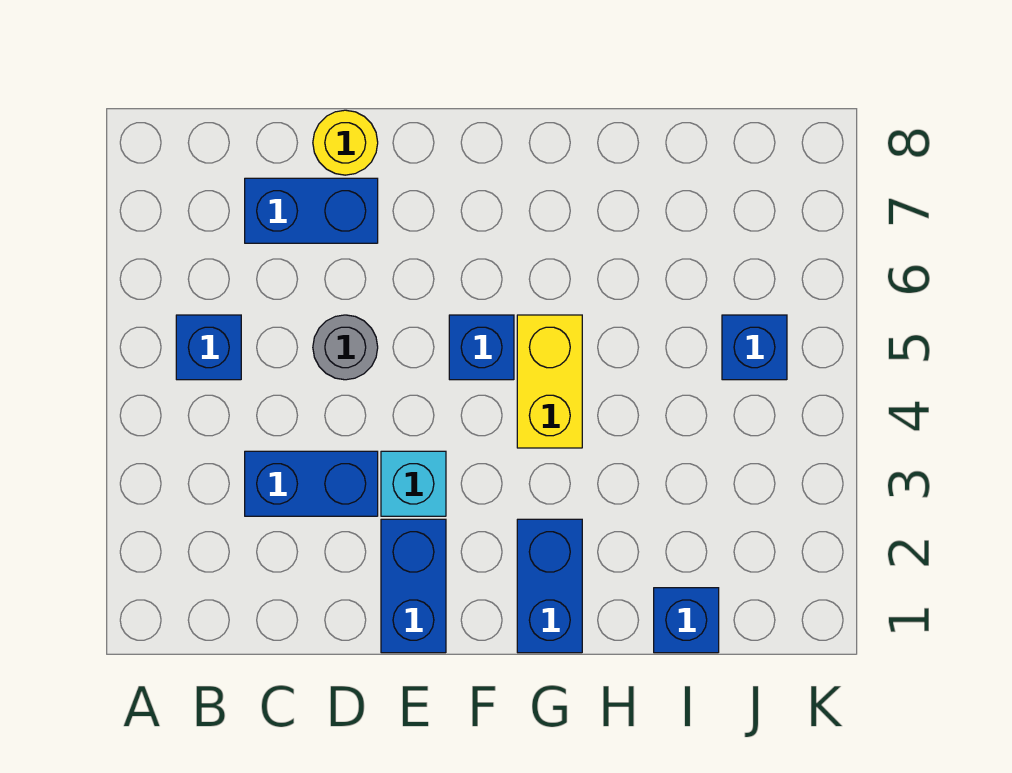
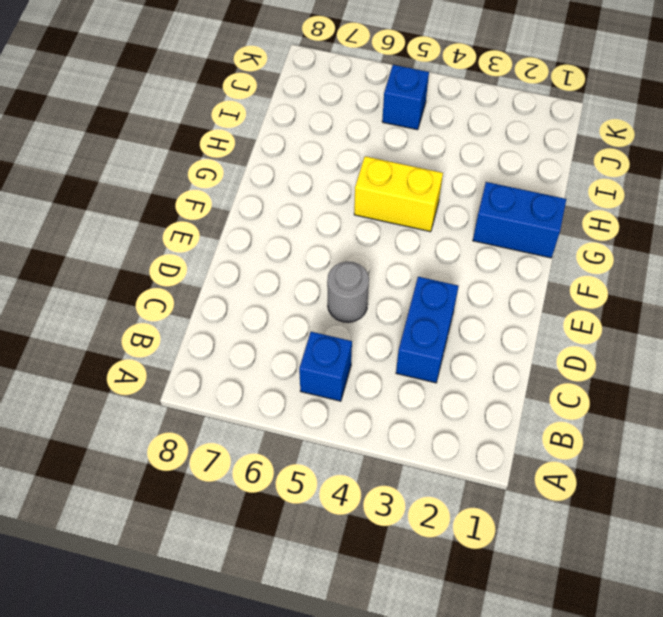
none -> blue brick C7:D7 level 1
none -> yellow round brick D8 level 1
none -> blue brick E1:E2 level 1

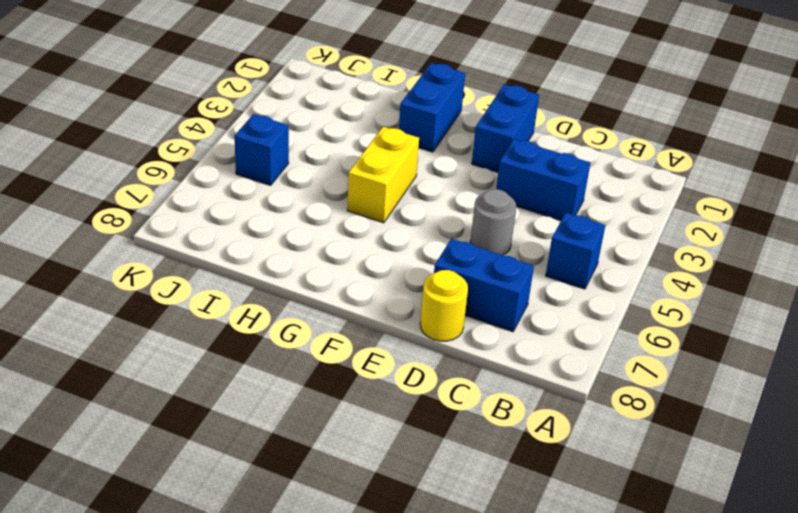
none -> cyan brick E3 level 1
none -> blue brick F5 level 1
none -> blue brick I1 level 1

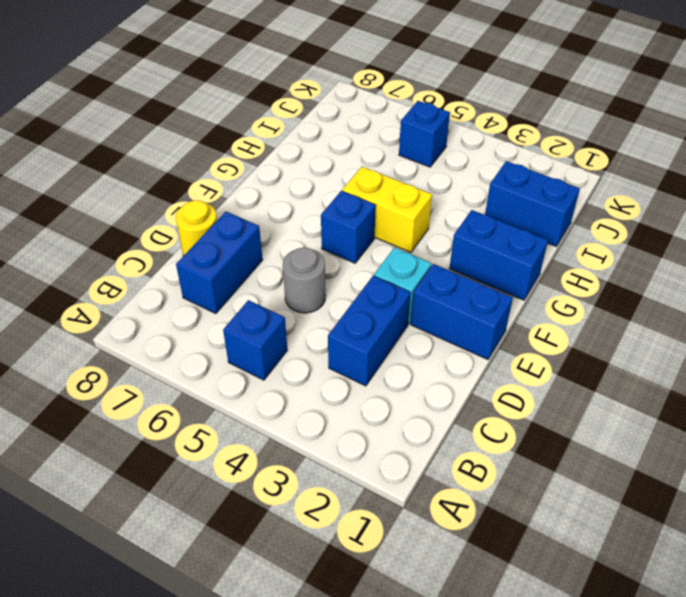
blue brick I1:I2 level 1 -> blue brick I1 level 1

